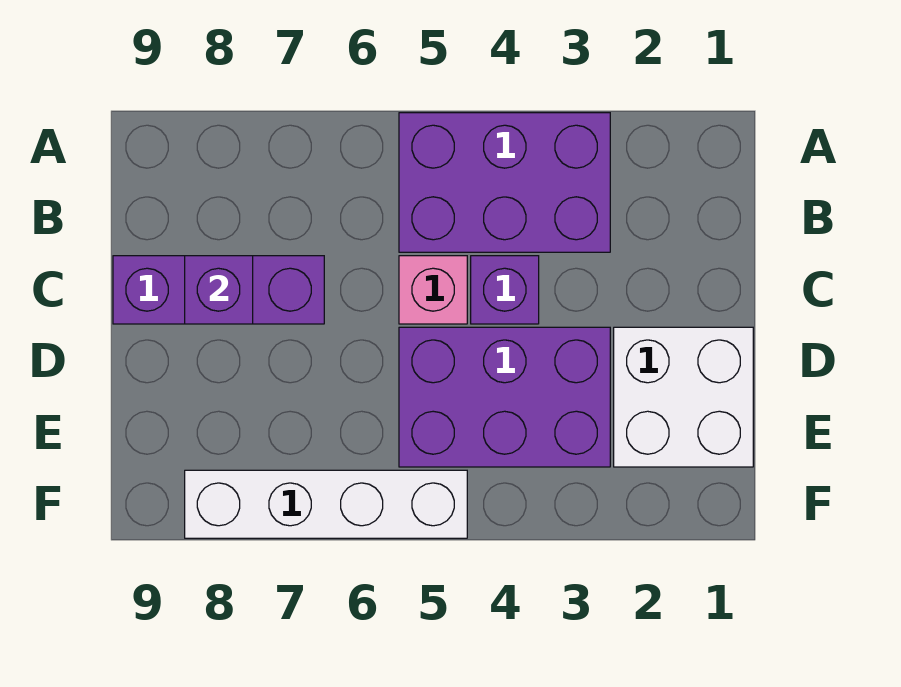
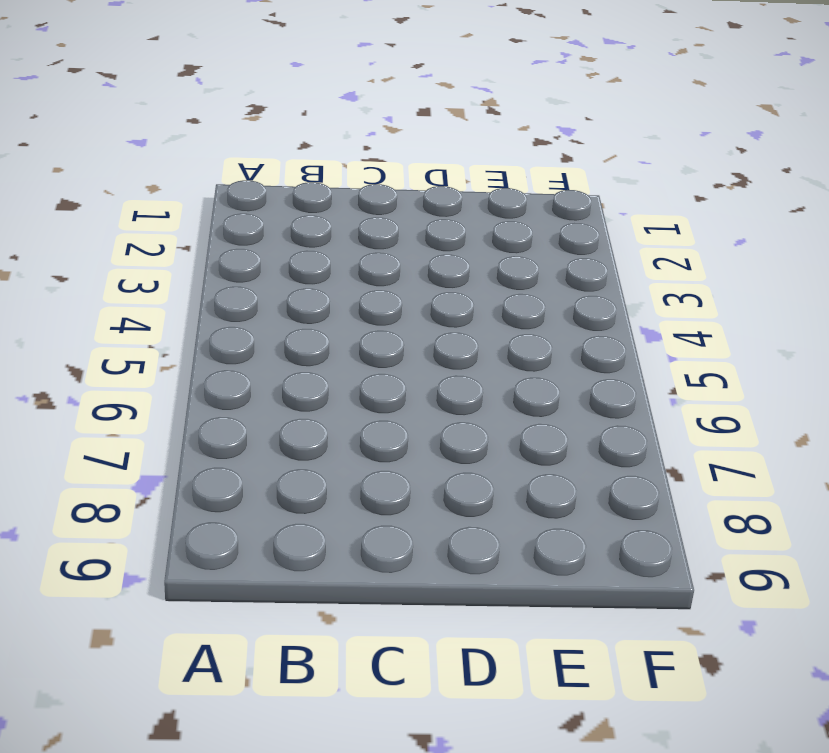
none -> purple brick A3:B5 level 1
none -> purple brick C4 level 1

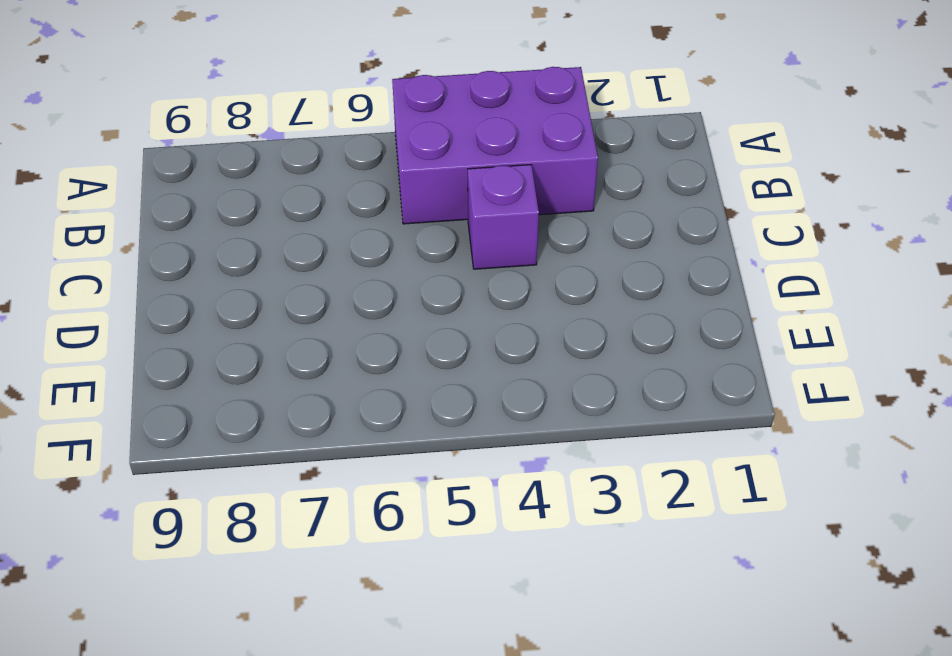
none -> pink brick C5 level 1
none -> purple brick C7:C9 level 1

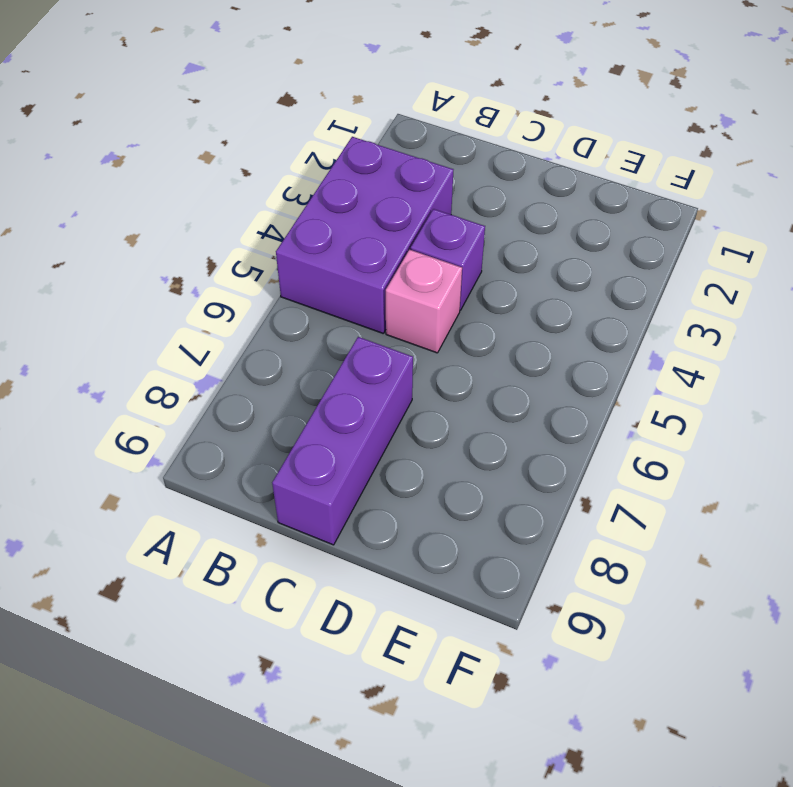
none -> white brick D1:E2 level 1
none -> purple brick D3:E5 level 1

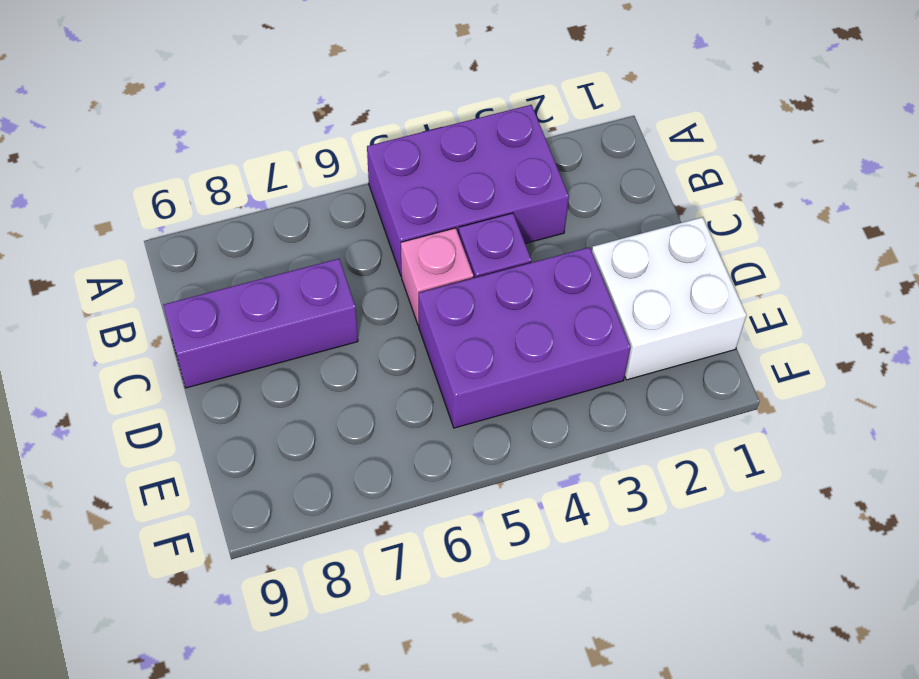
none -> white brick F5:F8 level 1
none -> purple brick C8 level 2

